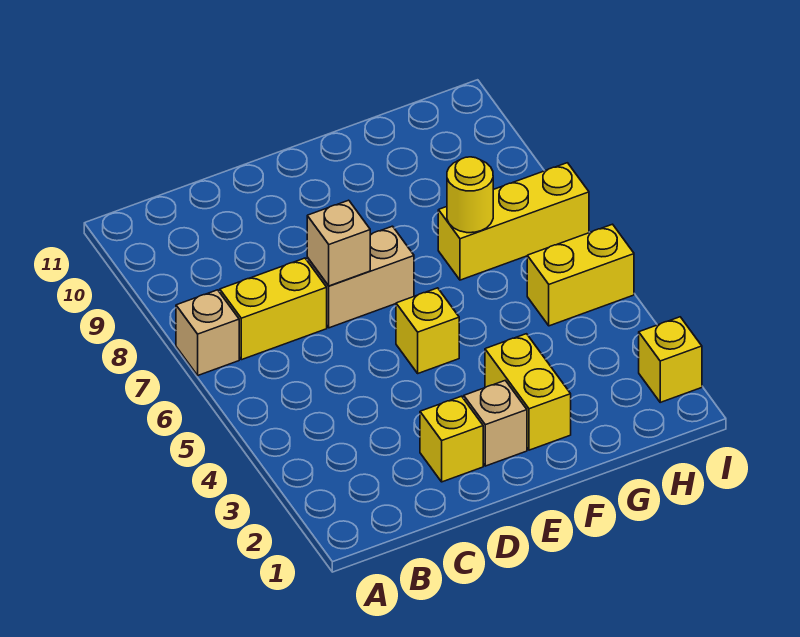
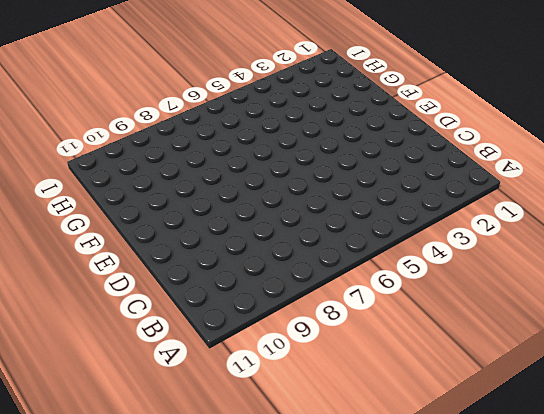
none -> tan brick A7 level 1
none -> yellow brick B7:C7 level 1
none -> yellow brick D2 level 1

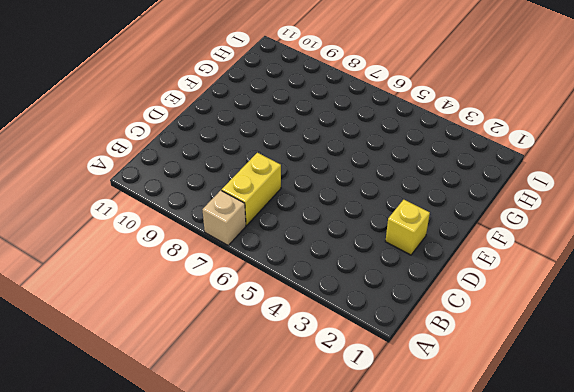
none -> tan brick D7:E7 level 1
none -> tan brick E2 level 1
none -> yellow brick E5 level 1

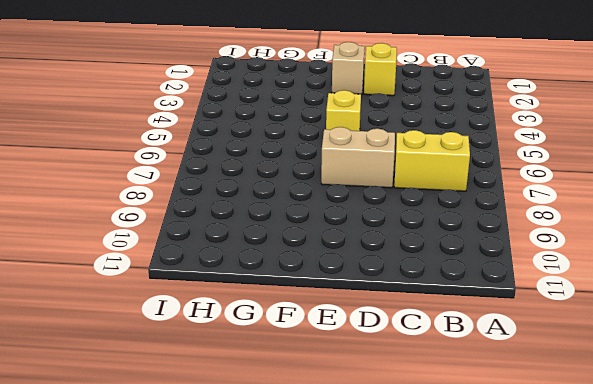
none -> tan brick A7 level 1
none -> yellow brick F2:F3 level 1
none -> yellow brick G7:I7 level 1

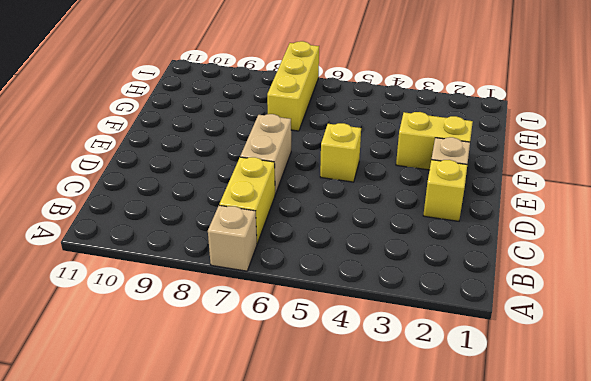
none -> yellow brick H5:I5 level 1
none -> yellow brick I2 level 1
none -> tan brick D7 level 2

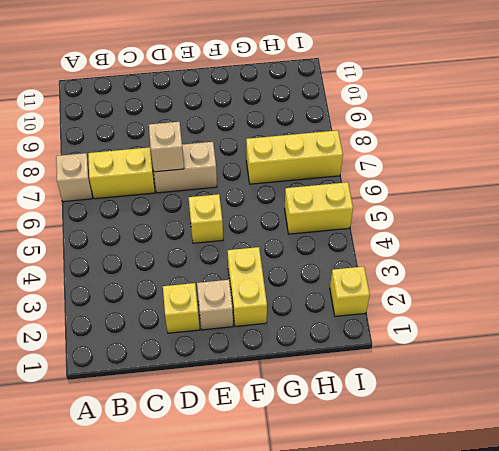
none -> yellow round brick G7 level 2

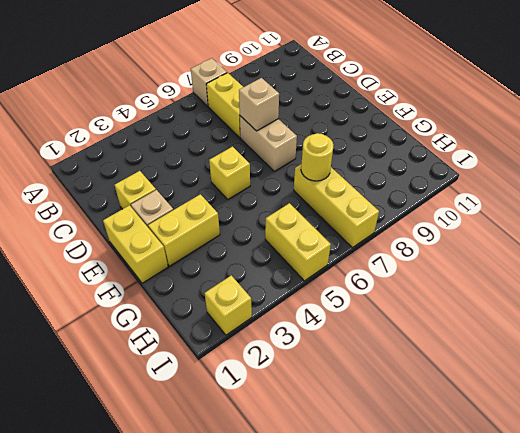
yellow brick E1:F1 level 1 -> none

